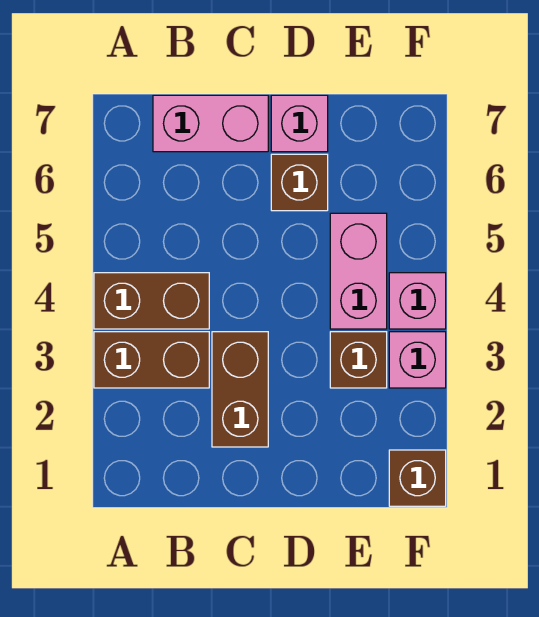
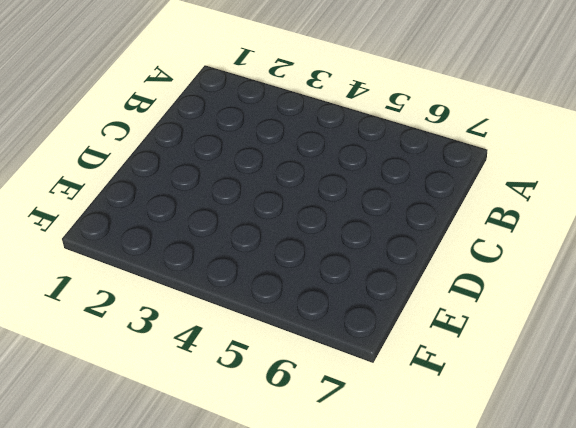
none -> brown brick A3:B3 level 1
none -> brown brick A4:B4 level 1

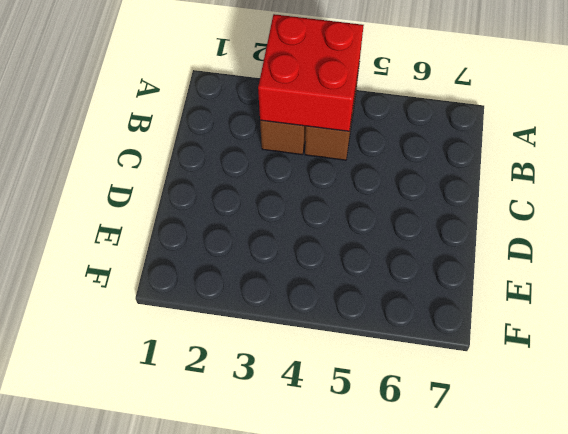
red brick A3:B4 level 2 -> none
none -> pink brick B7:C7 level 1
none -> brown brick C2:C3 level 1

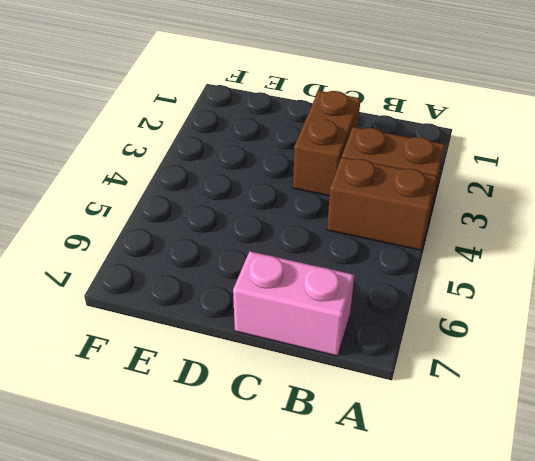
none -> brown brick D6 level 1
none -> pink brick D7 level 1

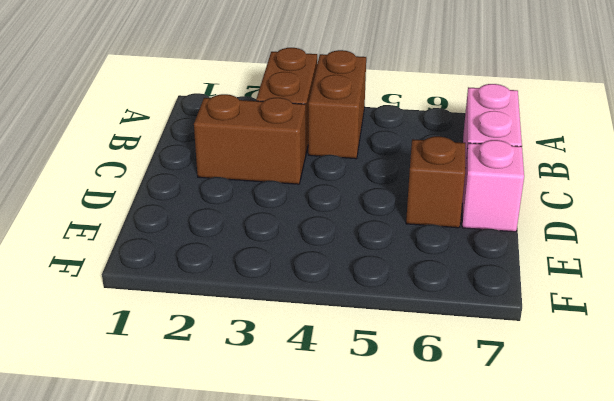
none -> brown brick E3 level 1
none -> pink brick E4:E5 level 1

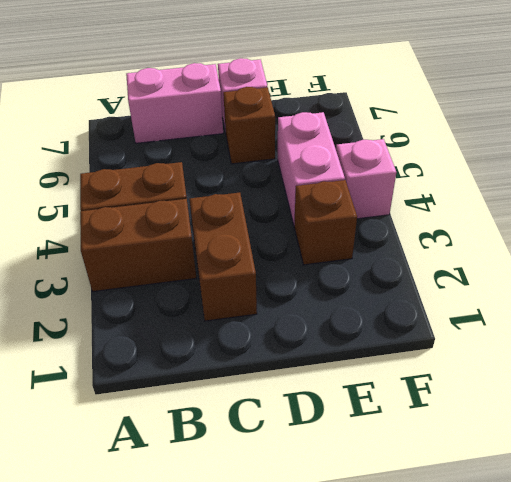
none -> brown brick F1 level 1
none -> pink brick F3 level 1

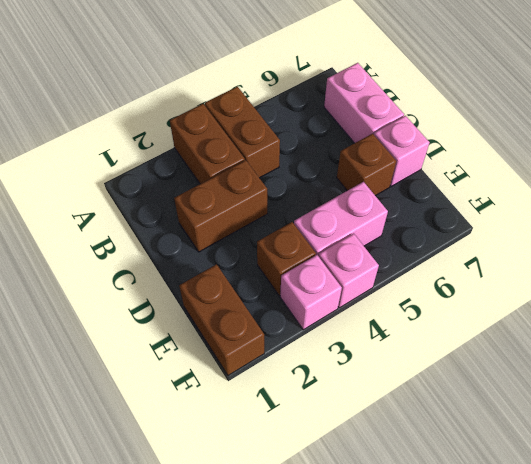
brown brick E1:F1 level 1 -> brown brick F1 level 1

